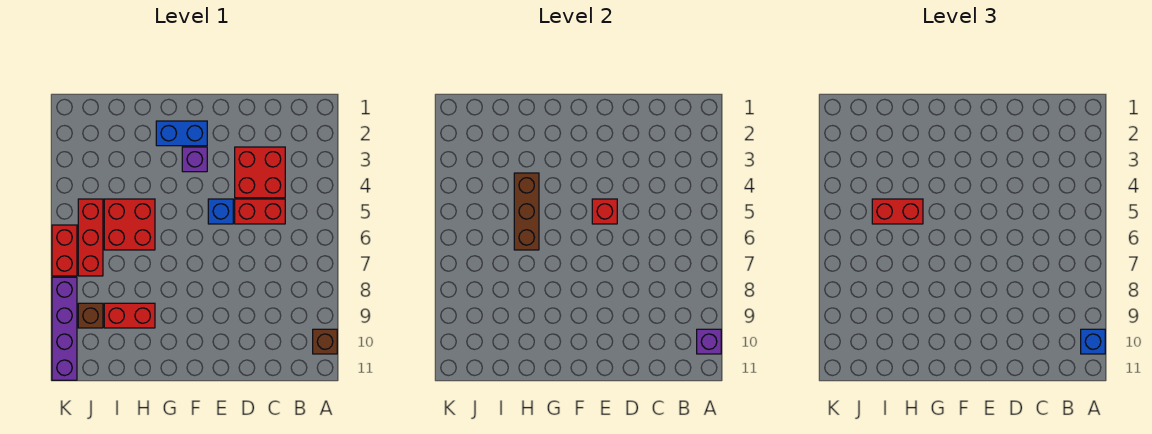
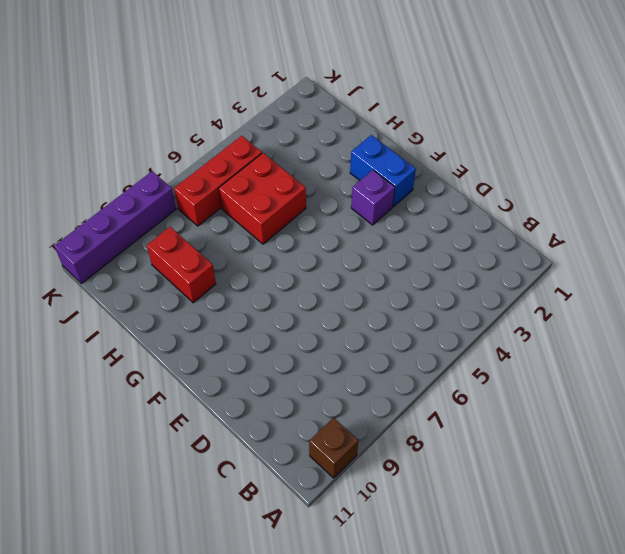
none -> red brick C3:D4 level 1
none -> red brick C5:D5 level 1
none -> blue brick E5 level 1

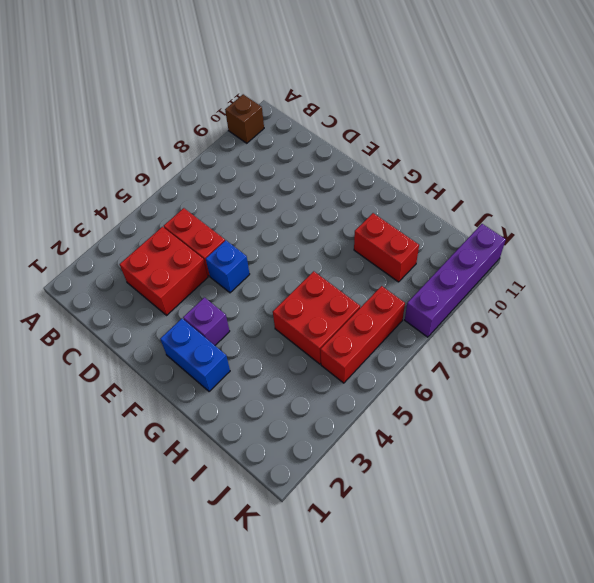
none -> brown brick J9 level 1
none -> red brick K6:K7 level 1
none -> purple brick A10 level 2

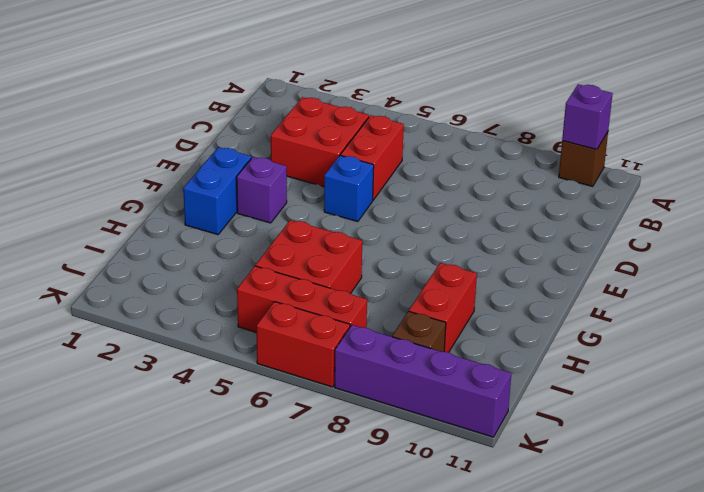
none -> red brick E5 level 2
none -> brown brick H4:H6 level 2
none -> blue brick A10 level 3

